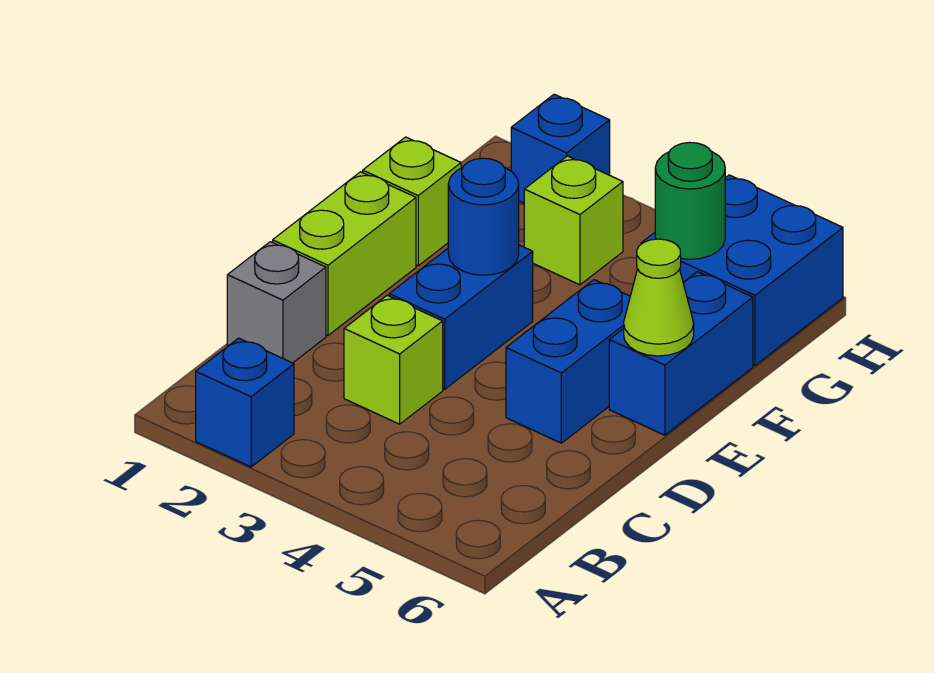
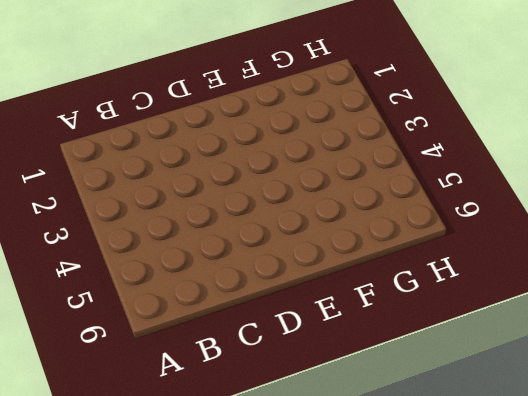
none -> blue brick A2 level 1
none -> grey brick C1 level 1
none -> lime brick C3 level 1

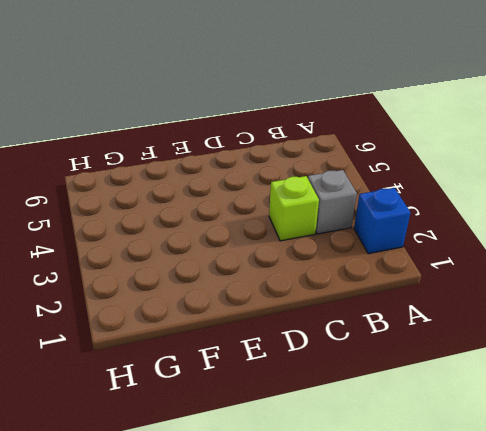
grey brick B3 level 1 -> grey brick C1 level 1
none -> lime brick D1:E1 level 1
none -> blue brick D3:E3 level 1
none -> blue brick D5:E5 level 1

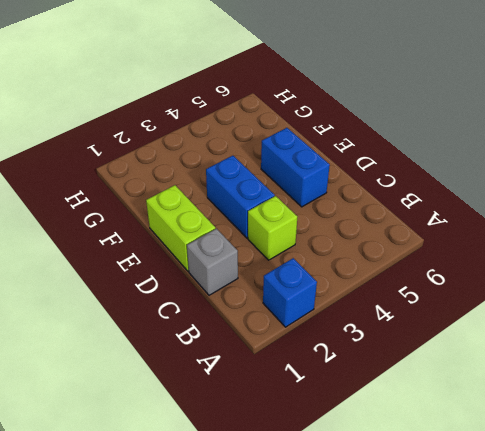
none -> blue brick E6:F6 level 1
none -> lime brick F1 level 1
none -> lime brick G3 level 1

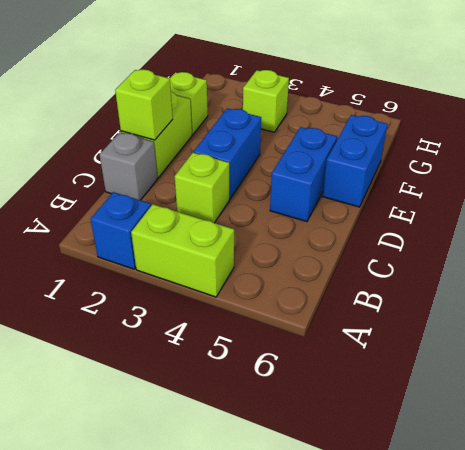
lime brick A3:A4 level 1 -> none
lime brick D1 level 2 -> none
none -> blue brick G5:H6 level 1
none -> blue brick H2 level 1
none -> blue round brick E3 level 2

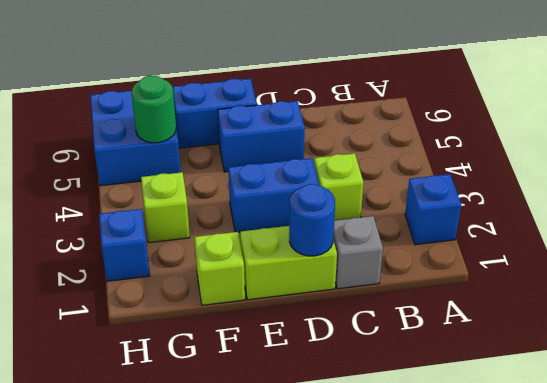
blue round brick D1 level 2 -> blue round brick E3 level 2
none -> lime cone E6 level 2

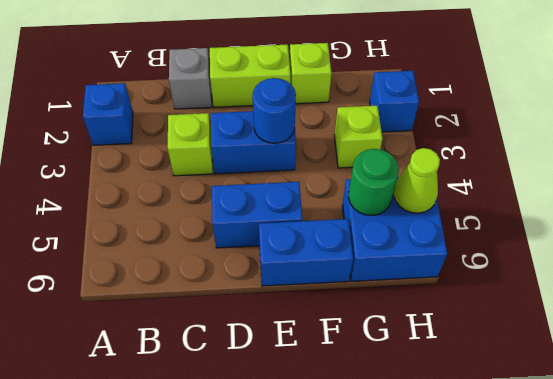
lime cone H5 level 2 -> lime cone E6 level 2

